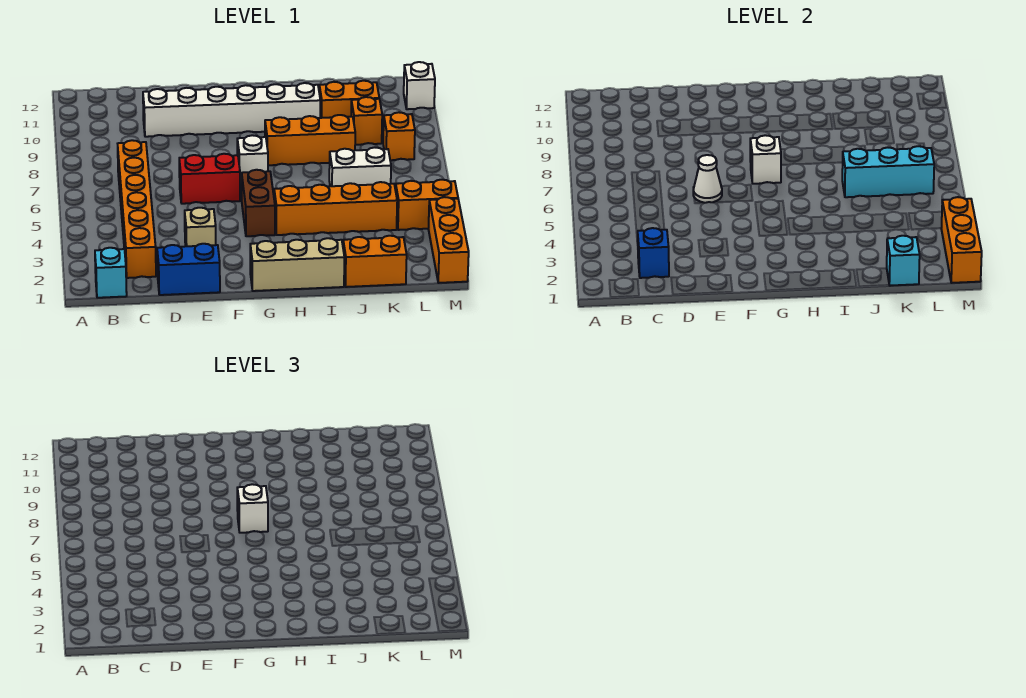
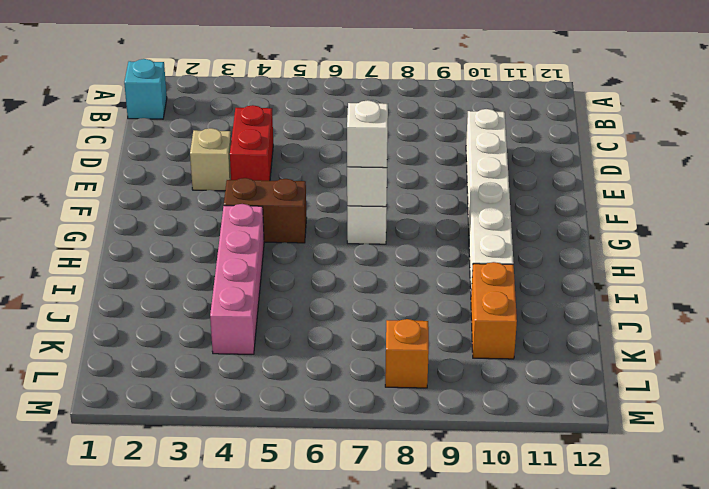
red brick D4:E4 level 1 -> red brick E6:F6 level 1
pink brick H4:K4 level 1 -> orange brick H4:K4 level 1
none -> orange brick C2:C7 level 1
none -> blue brick D1:E1 level 1
none -> tan brick G1:I1 level 1

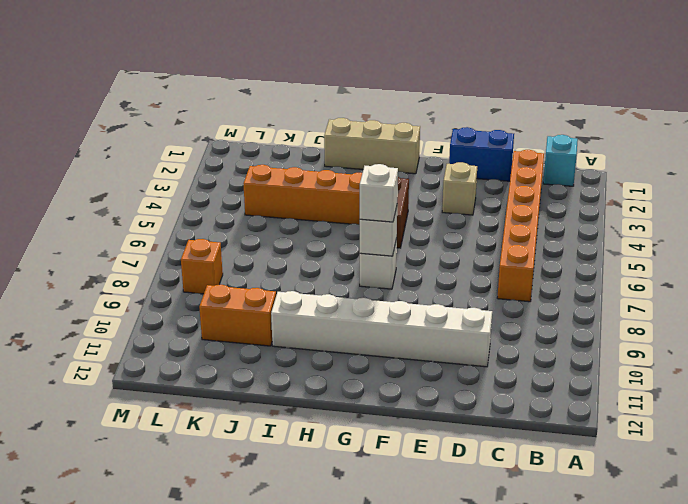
none -> red brick E6:F6 level 1
none -> orange brick H8:J8 level 1
none -> orange brick J1:K1 level 1

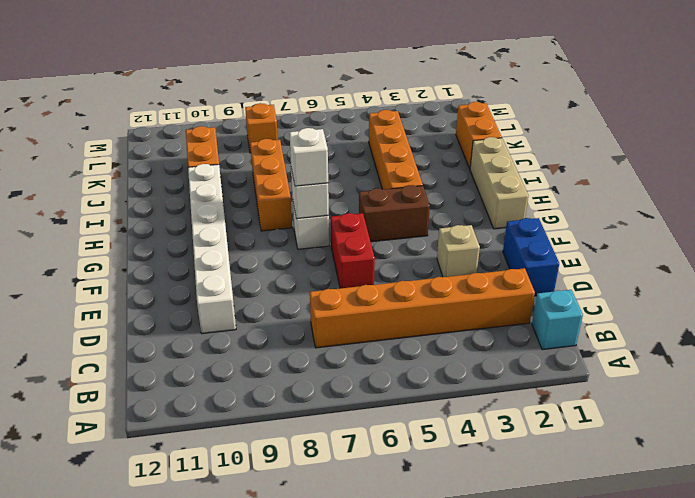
none -> white brick J6:K6 level 1
none -> orange brick K9 level 1
none -> orange brick L4:M4 level 1

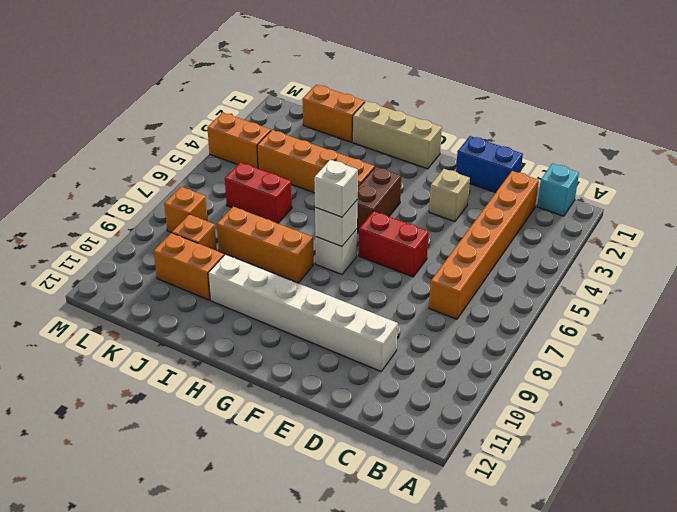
red brick J6:K6 level 1 -> white brick J6:K6 level 1
none -> orange brick M1:M3 level 1
none -> white brick M11 level 1
none -> blue brick C2 level 2

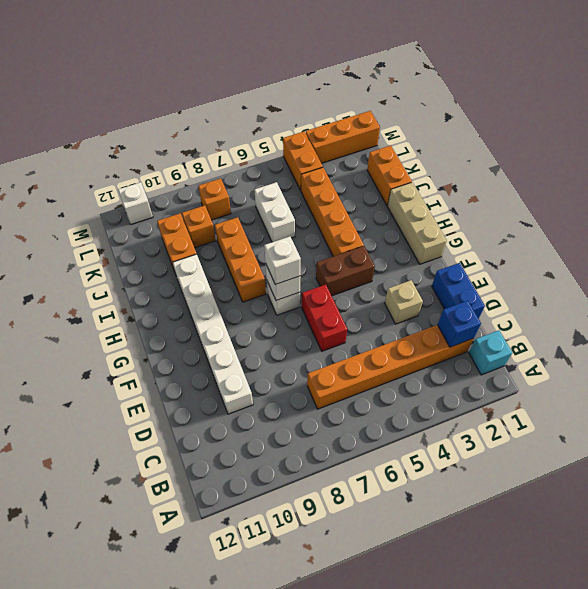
none -> white cone E6 level 2
none -> cyan brick J6:L6 level 2
none -> cyan brick K1 level 2

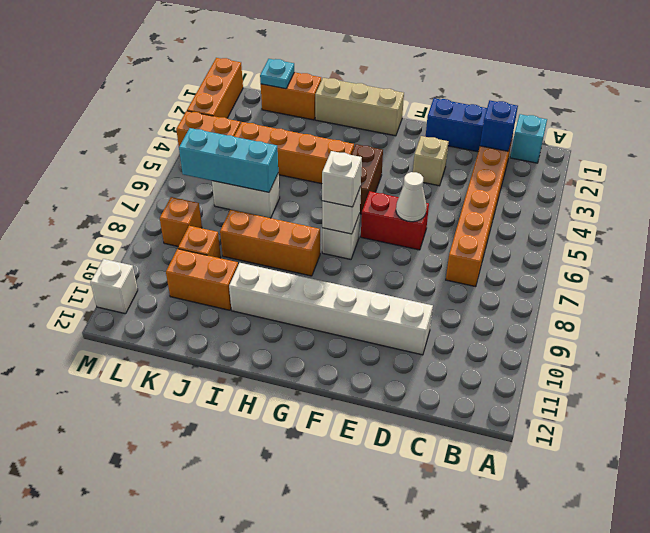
cyan plate K1 level 2 -> cyan brick K1 level 2
none -> orange brick M1:M3 level 2

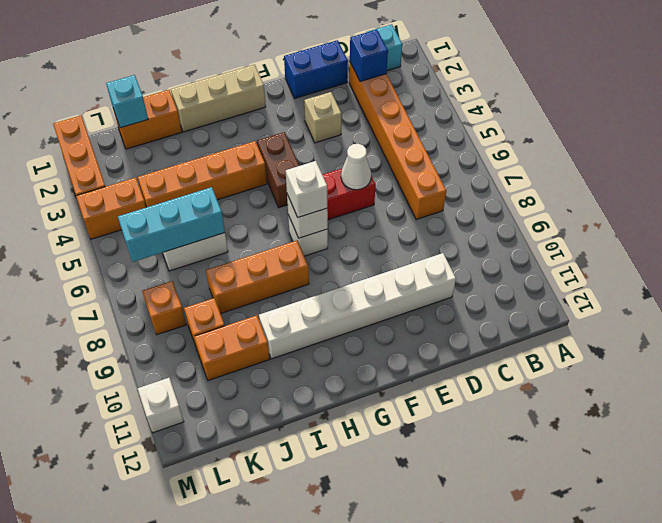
none -> orange brick M1:M3 level 2

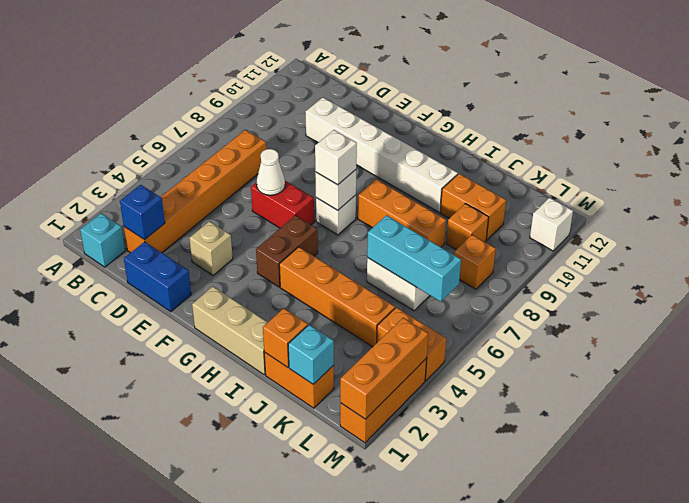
orange brick J1 level 2 -> none

